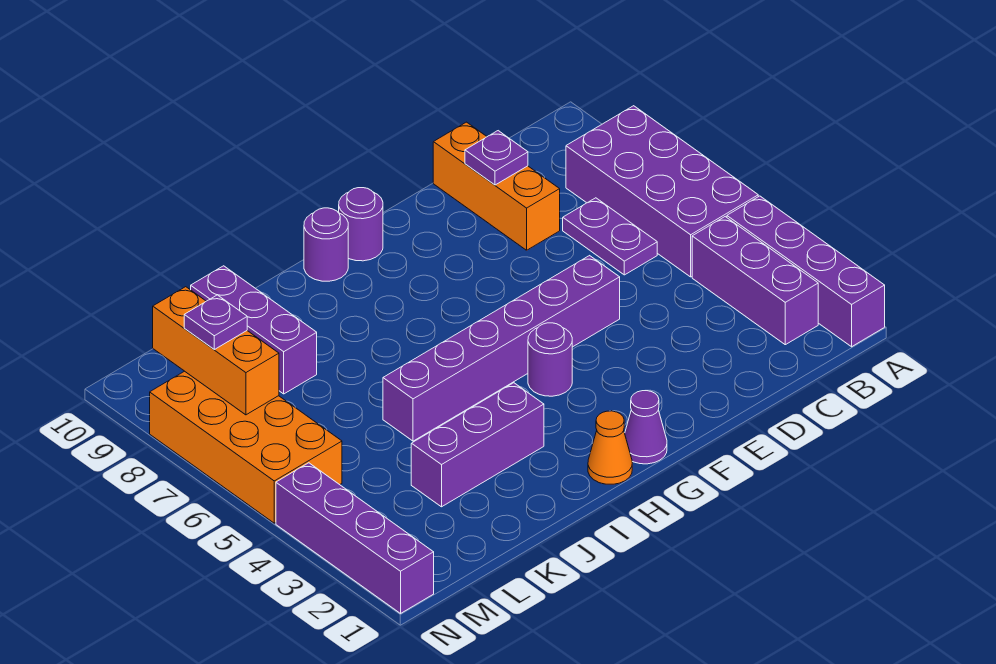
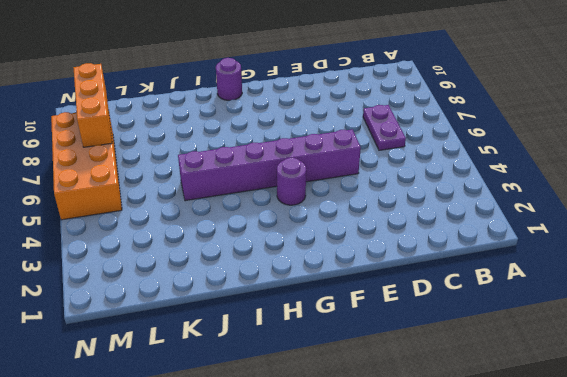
none -> purple brick A1:A4 level 1
none -> purple brick A5:B8 level 1
none -> purple brick B2:B4 level 1

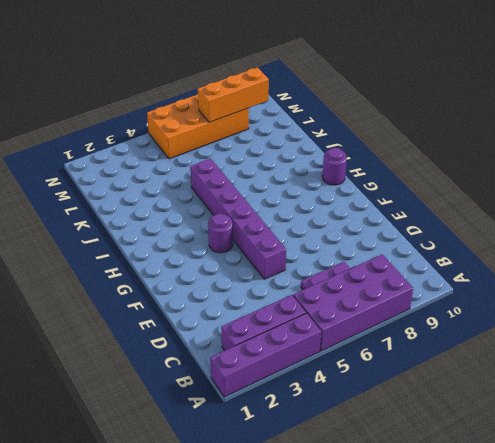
none -> orange brick D8:D10 level 1
none -> purple cone G1 level 1
none -> purple round brick G10 level 1

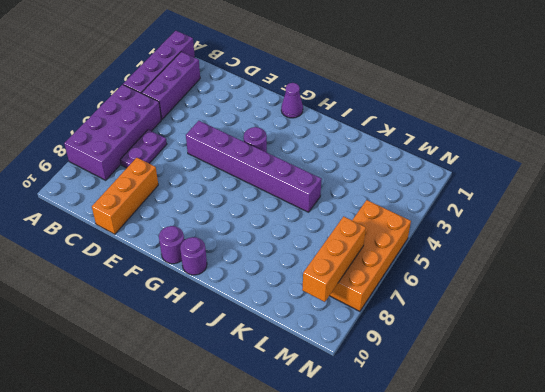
none -> orange cone H1 level 1
none -> purple brick I3:K3 level 1
none -> purple brick K8:K10 level 1

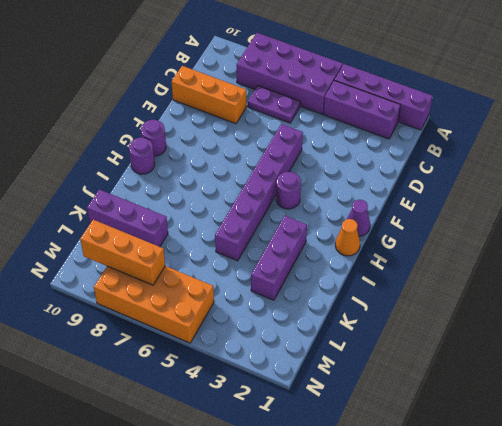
none -> purple brick N1:N4 level 1
none -> purple plate D9 level 2
none -> purple plate M8 level 3

